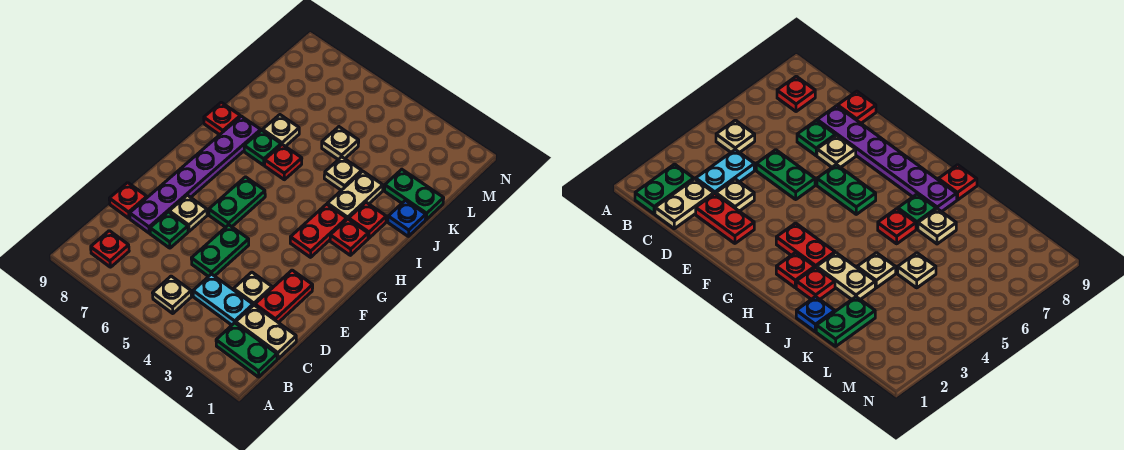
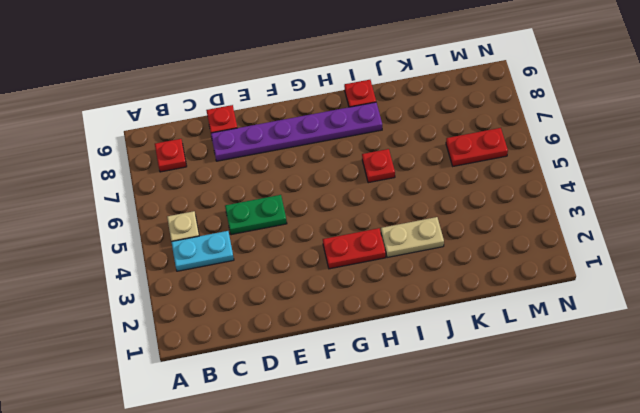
cyan plate B4:C4 level 1 -> cyan plate C3:C4 level 1
red plate L6:M6 level 1 -> red plate D2:E2 level 1
none -> green plate B1:B2 level 1
none -> tan plate C1:C2 level 1
none -> tan plate D3 level 1

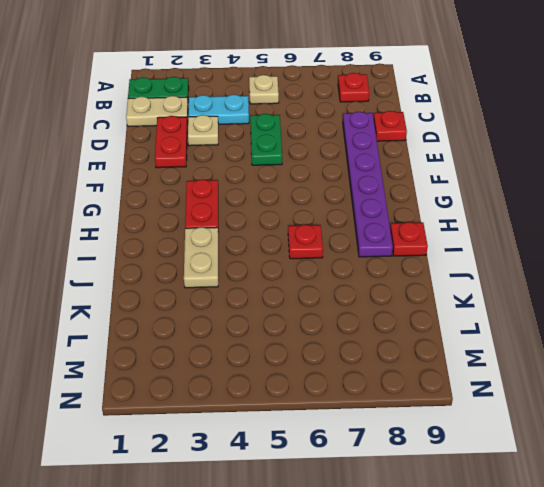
none -> green plate D7 level 1
none -> tan plate E7 level 1
none -> green plate F6:G6 level 1

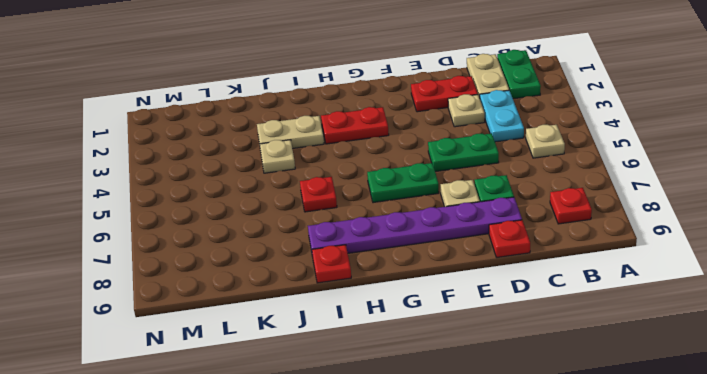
none -> red plate H2 level 1
none -> red plate I2 level 1
none -> green plate I7 level 1

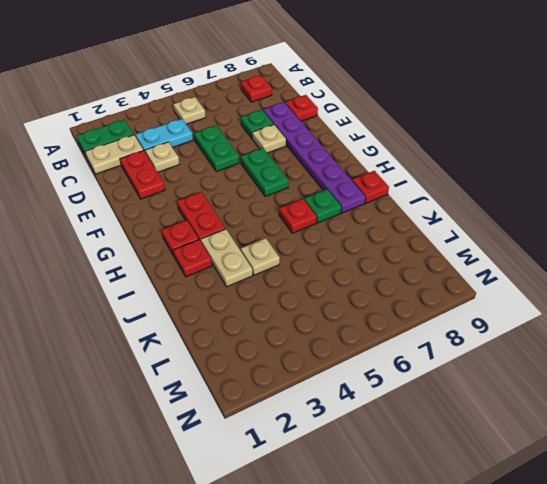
none -> blue plate J1 level 1
none -> tan plate J7 level 1
none -> green plate K1:K2 level 1

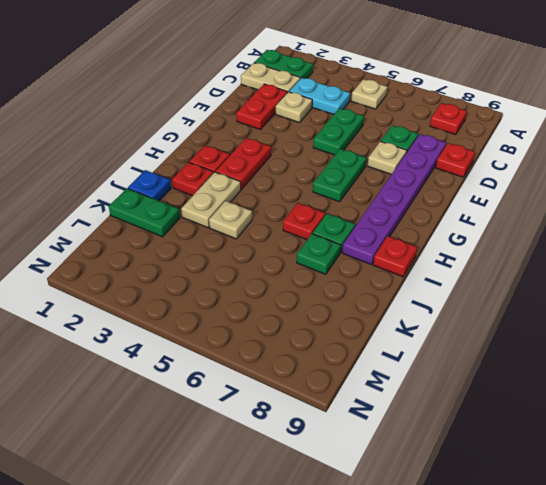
green plate J7 level 1 -> tan plate J7 level 1
none -> tan plate K5 level 1

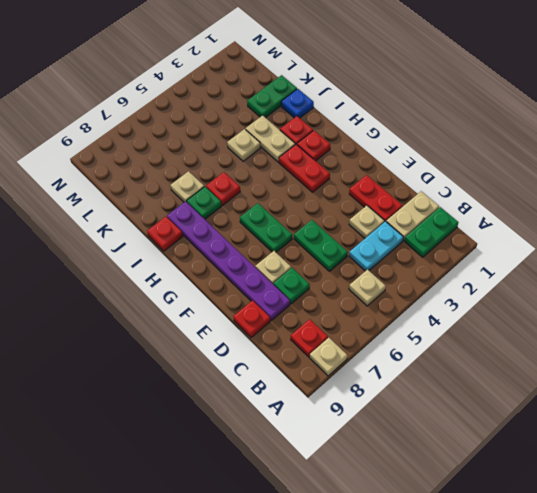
tan plate A8 level 1 -> tan plate K5 level 1

